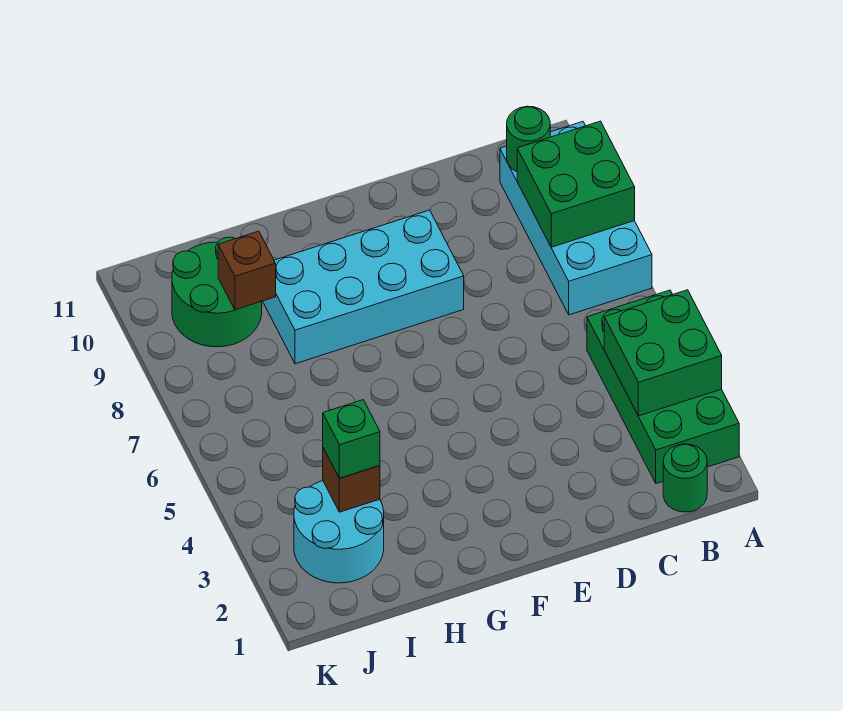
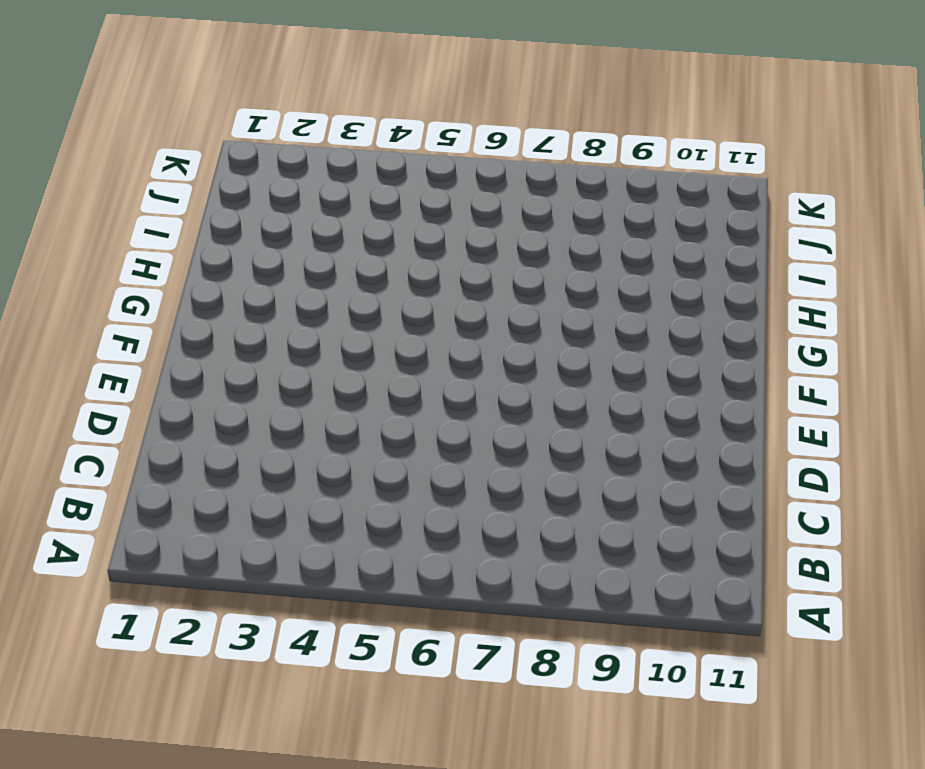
none -> green brick A2:B5 level 1
none -> cyan brick A7:B10 level 1
none -> green round brick B1 level 1

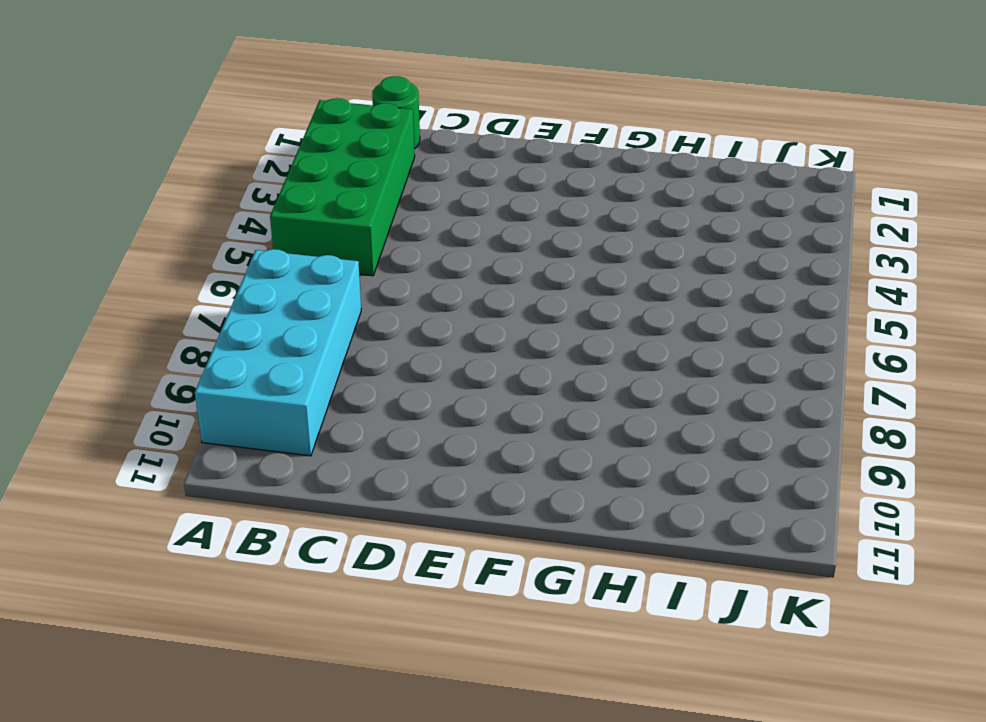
none -> cyan brick E8:H9 level 1
none -> cyan round brick I2:J3 level 1
none -> green round brick I9:J10 level 1

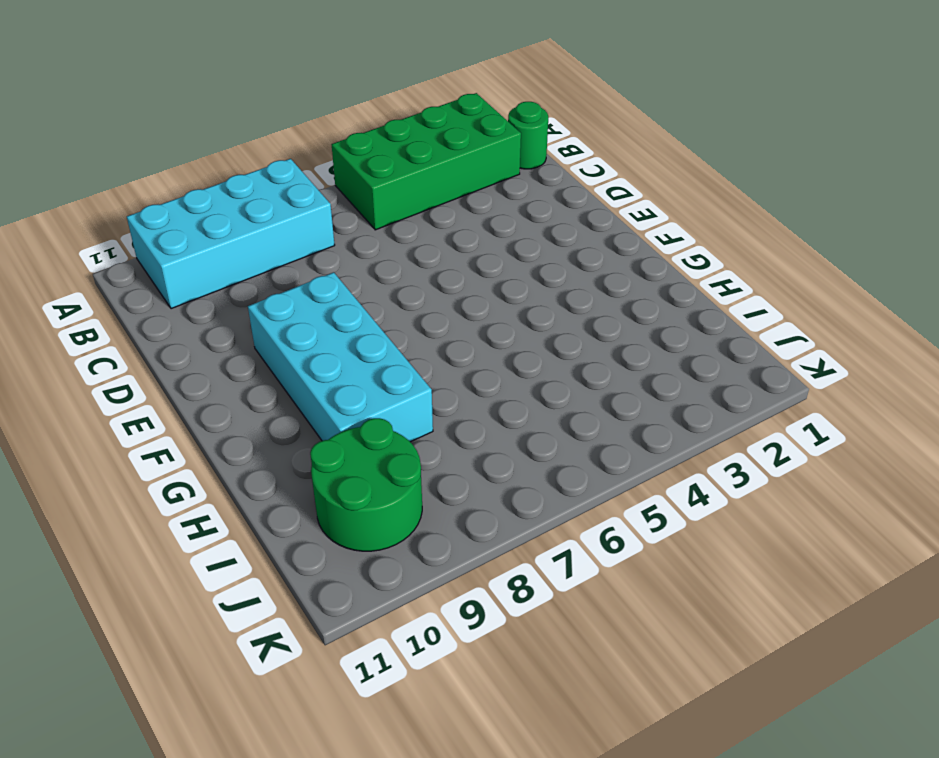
none -> cyan round brick I2:J3 level 1
none -> green brick A3:B4 level 2
none -> green brick A8:B9 level 2

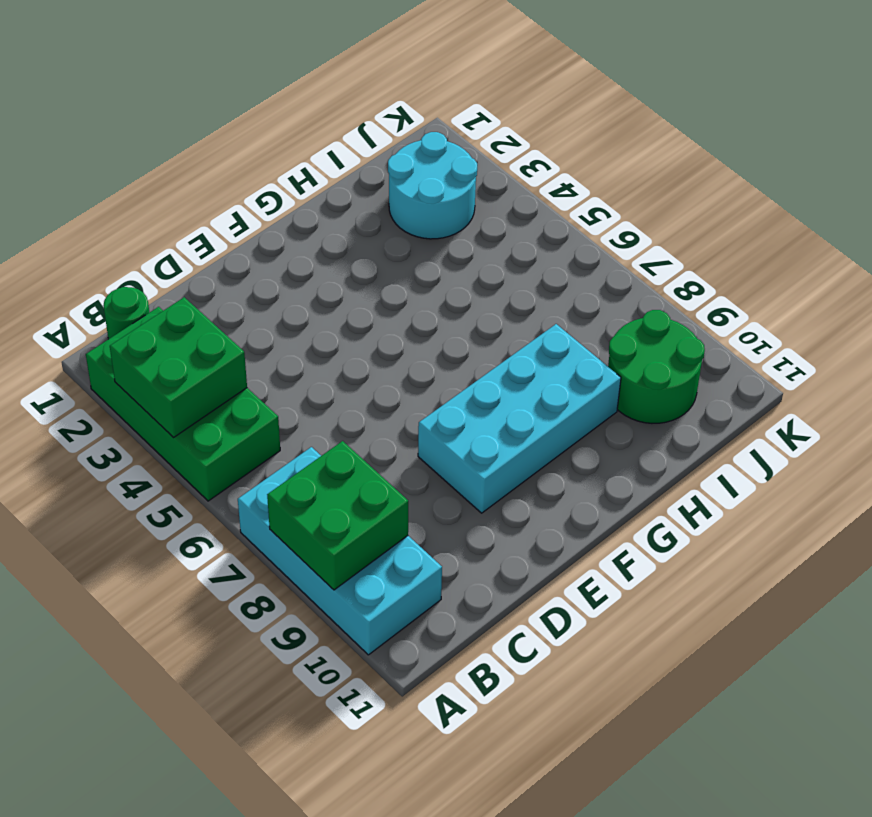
none -> green round brick B10 level 2
none -> brown brick I3 level 2
none -> brown brick I9 level 2

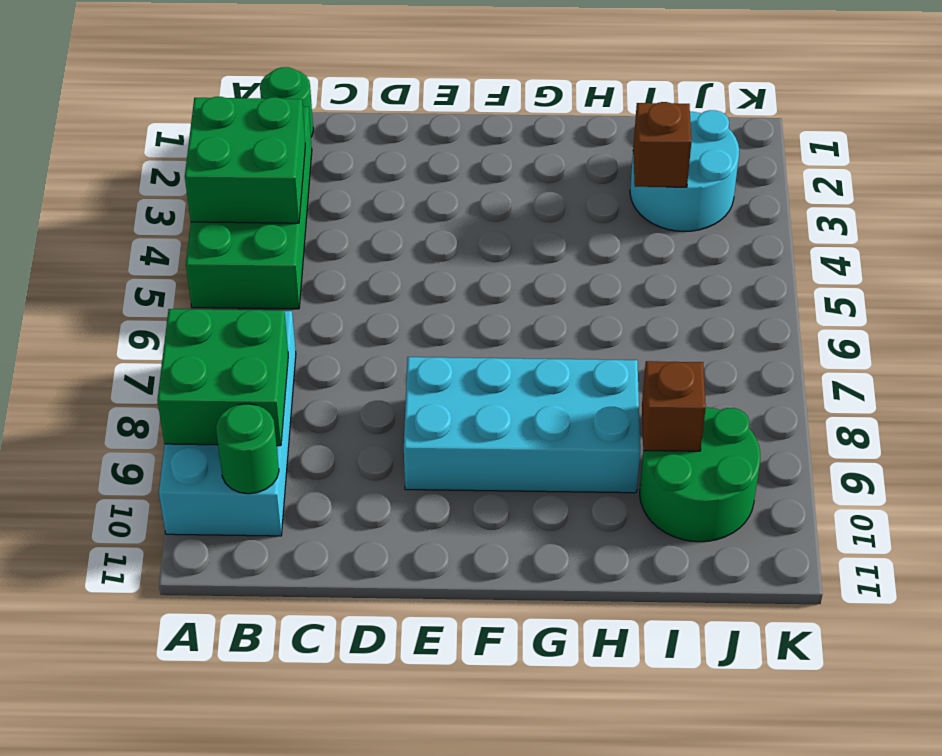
none -> green brick I3 level 3

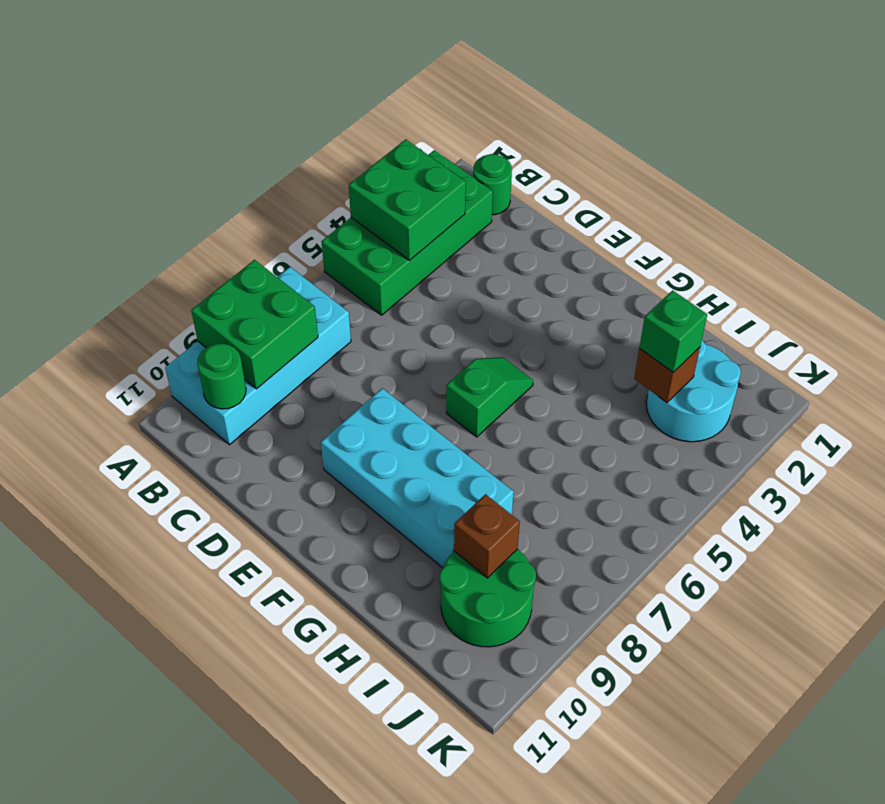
green slope F5:F6 level 1 top 6 -> none

